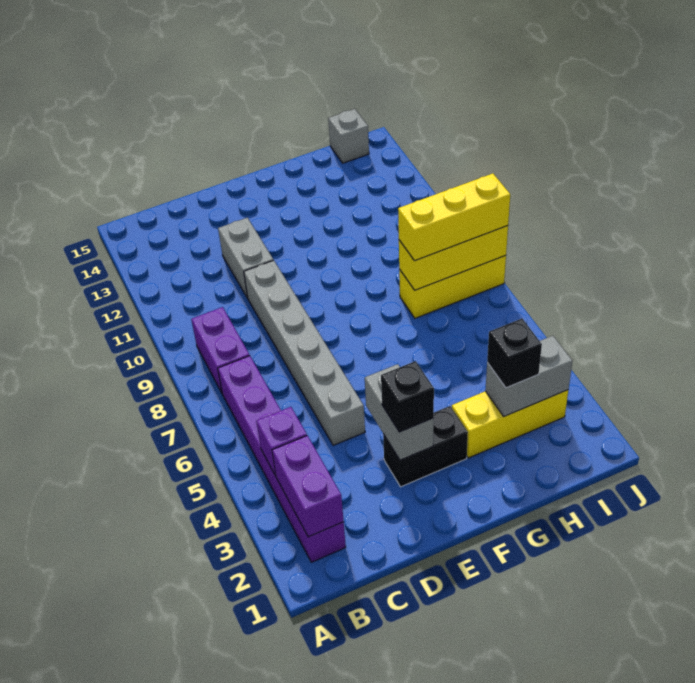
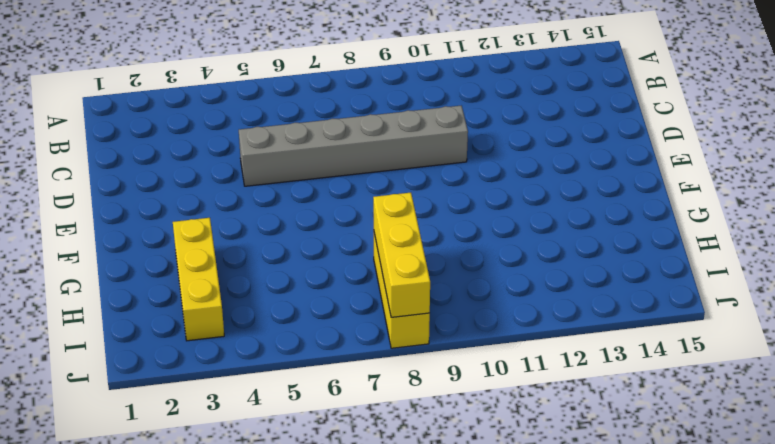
none -> purple brick B2:B7 level 1
none -> purple brick B8:B9 level 1
none -> grey brick D11:D12 level 1

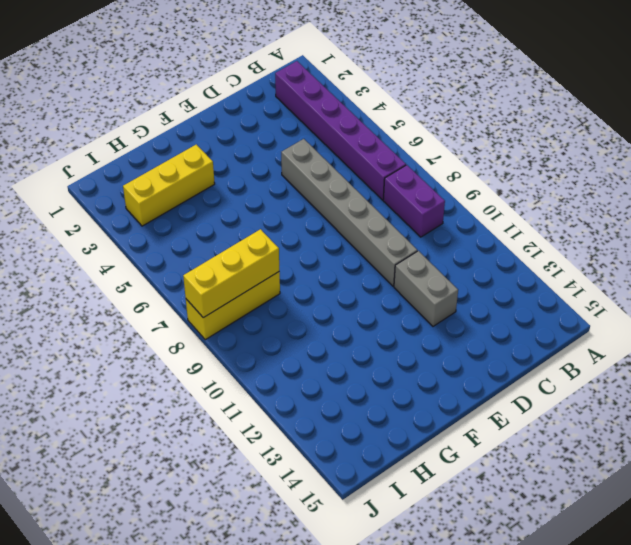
none -> black brick E3:F3 level 1
none -> grey brick I15 level 1
none -> purple brick B2:B3 level 2

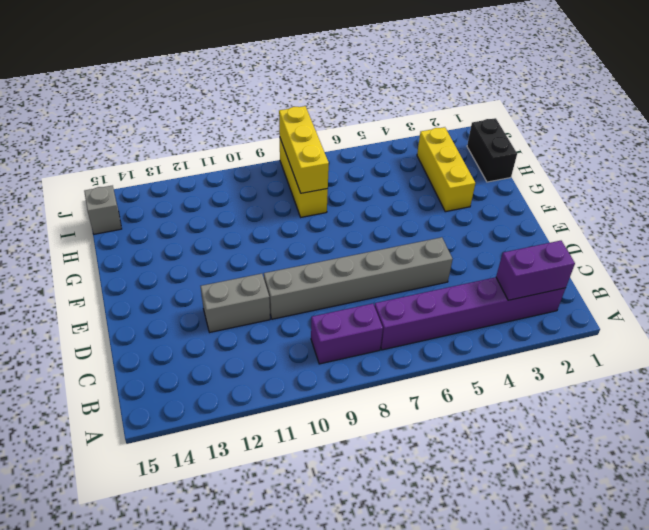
black brick H1:I1 level 1 -> black brick E3:F3 level 1
none -> purple brick B4 level 2
none -> grey brick E3:E4 level 2
none -> grey brick H3:I3 level 2

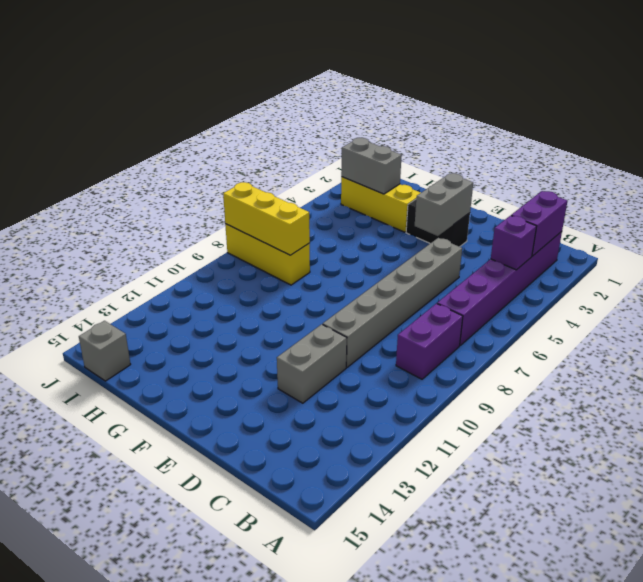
none -> black brick E3 level 3
none -> black brick H3 level 3
none -> yellow brick H8:J8 level 3

